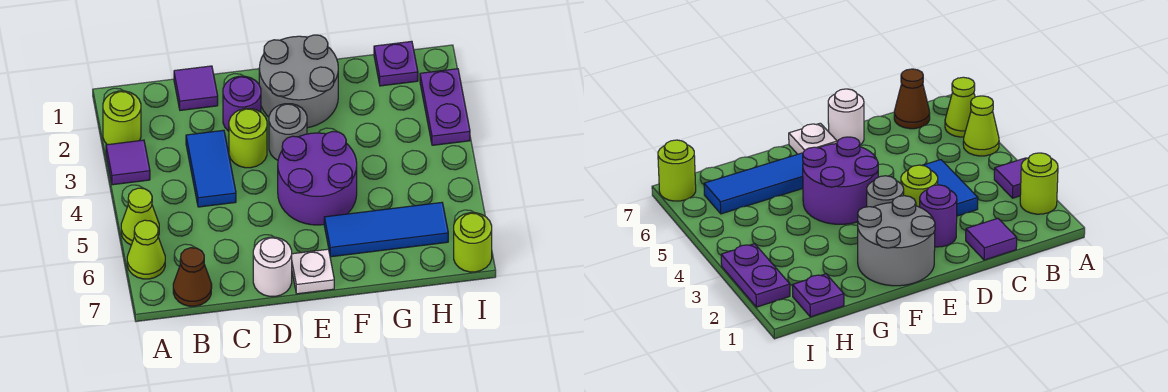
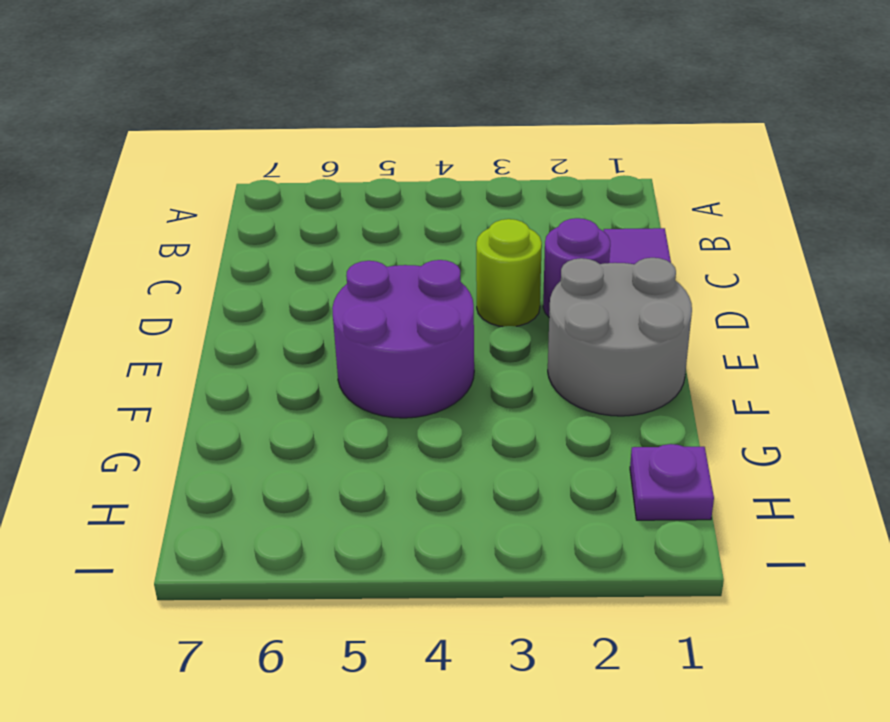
none -> lime round brick A2 level 1
none -> purple tile A3 level 1
none -> lime cone A5 level 1

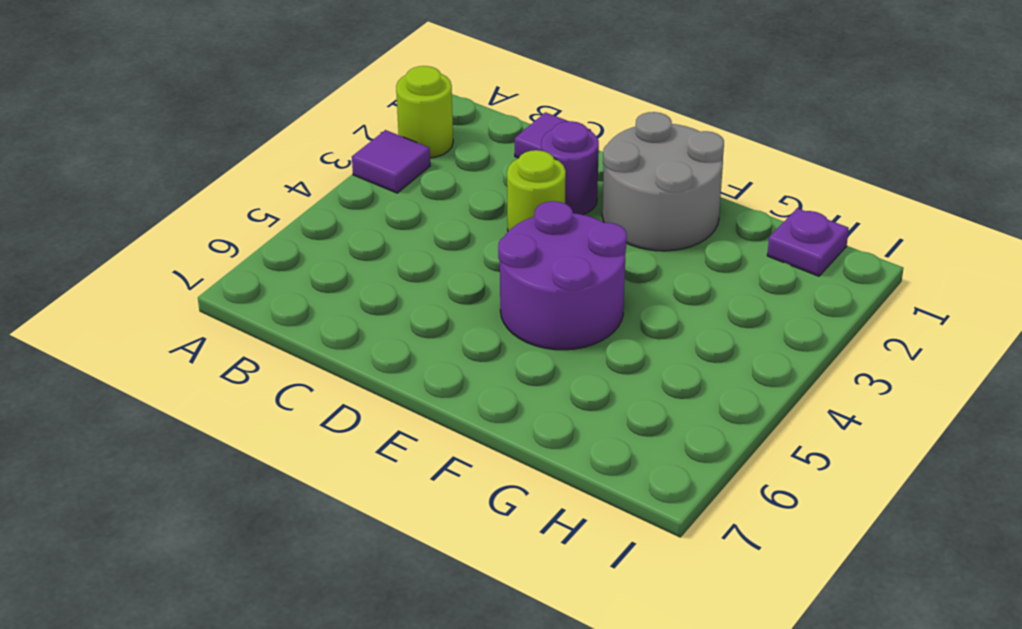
none -> lime cone A5 level 1
none -> lime cone A6 level 1
none -> brown cone B7 level 1

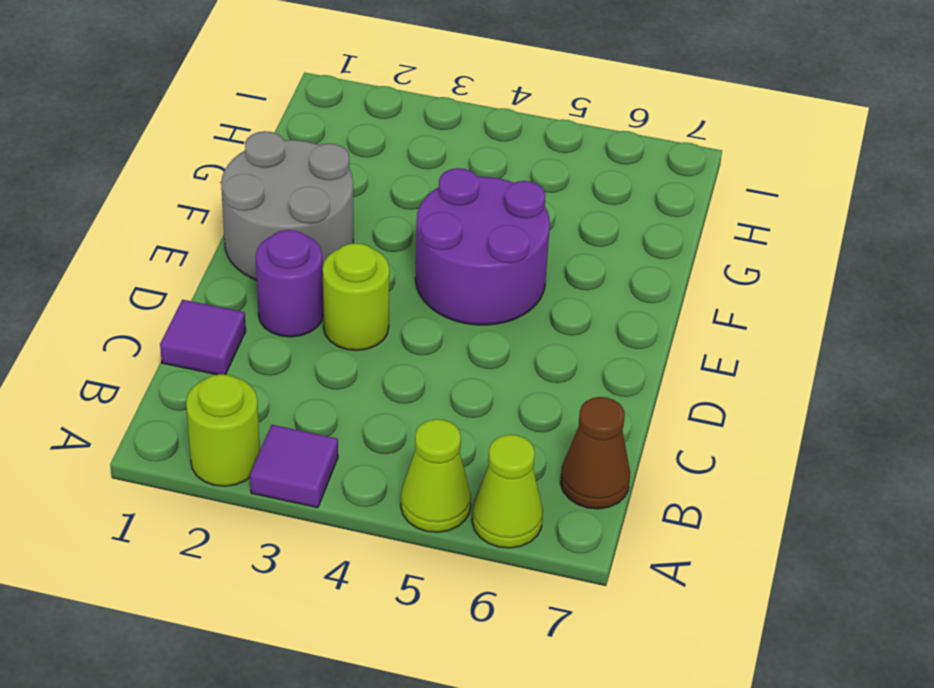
none -> blue tile C3:C4 level 1
none -> white round brick D7 level 1
none -> grey round brick E3 level 1

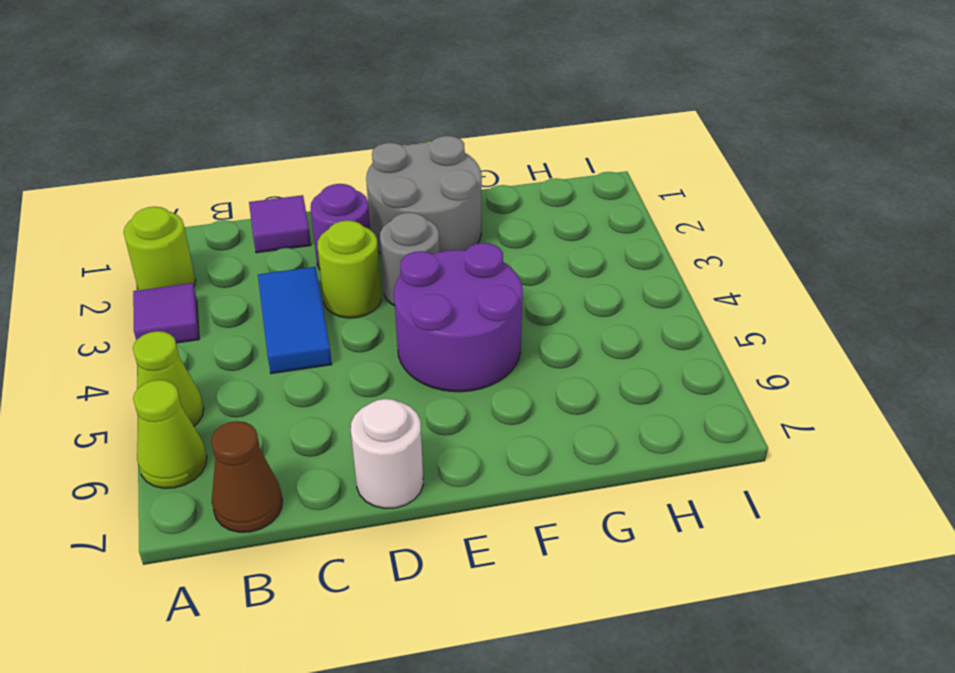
none -> white plate E7 level 1
none -> blue tile F6:H6 level 1
none -> purple plate H1 level 1

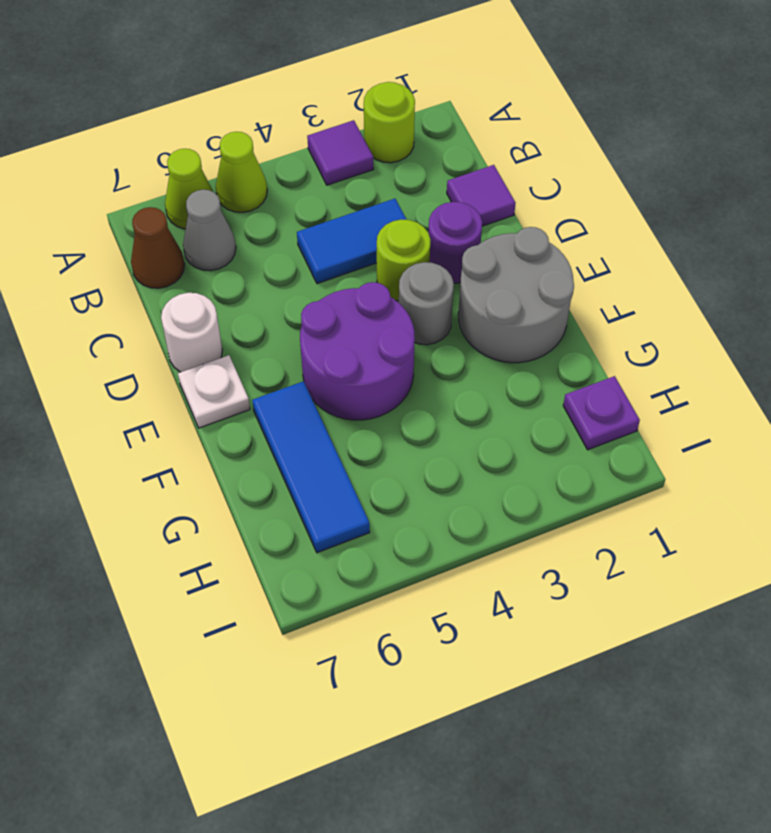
grey cone B6 level 1 -> none
none -> purple plate I2:I3 level 1
none -> lime round brick I7 level 1

